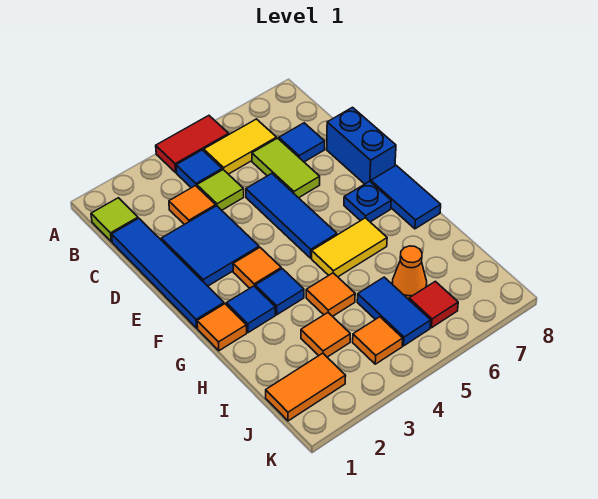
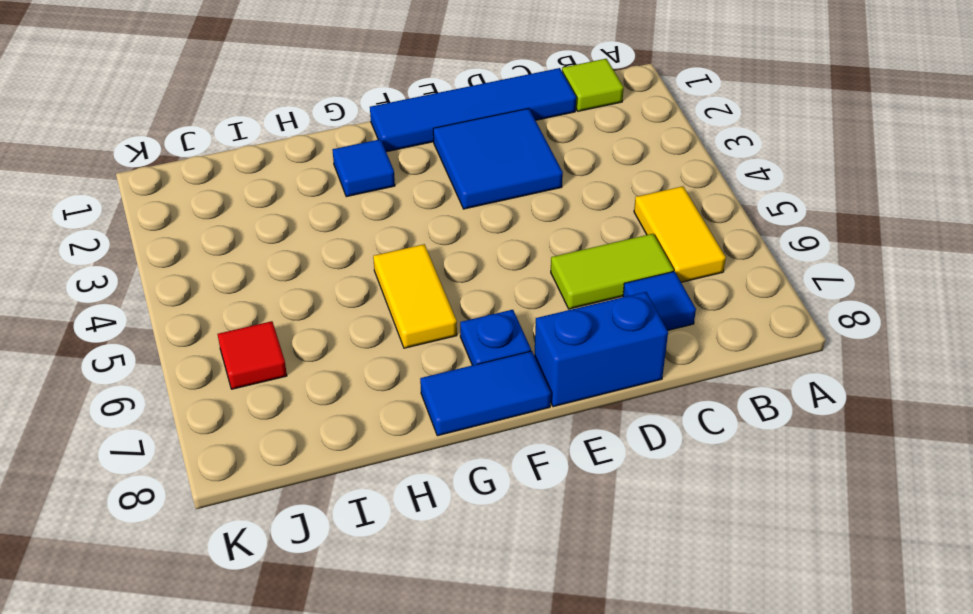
none -> red tile A4:A5 level 1
none -> blue tile B4 level 1
none -> orange tile C3 level 1

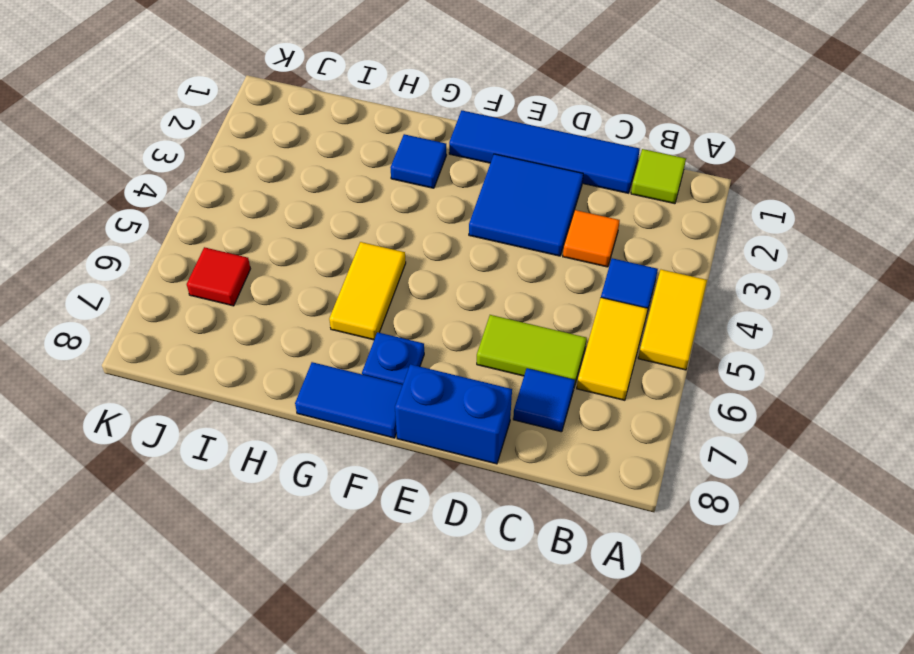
yellow tile A4:A5 level 1 -> red tile A4:A5 level 1
none -> lime tile C4 level 1
none -> blue tile D5:F5 level 1
none -> orange tile F3 level 1

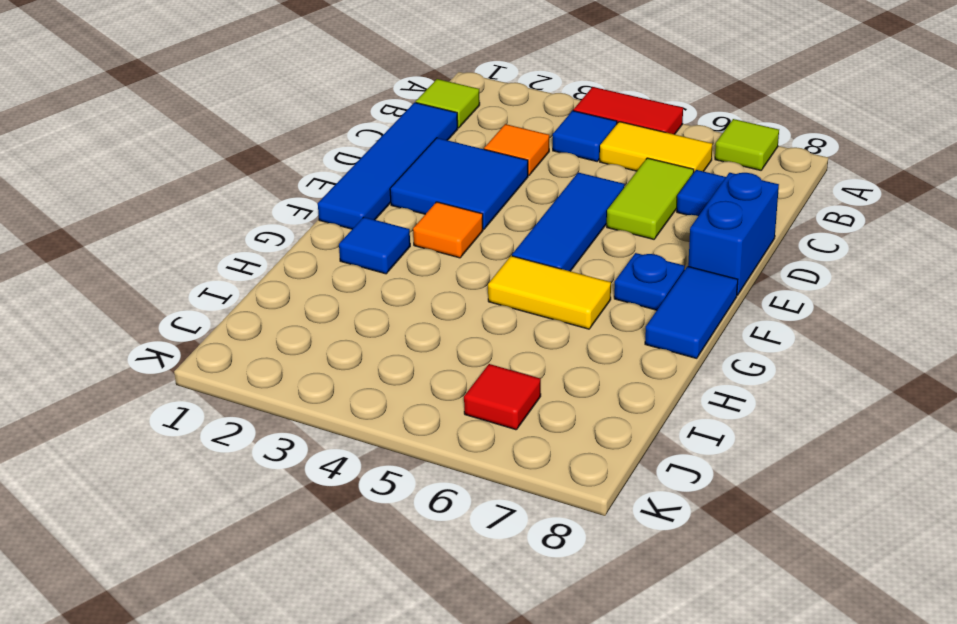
lime tile A7 level 1 -> lime tile C4 level 1
none -> orange tile G1 level 1
none -> blue tile G3 level 1
none -> orange tile H4 level 1

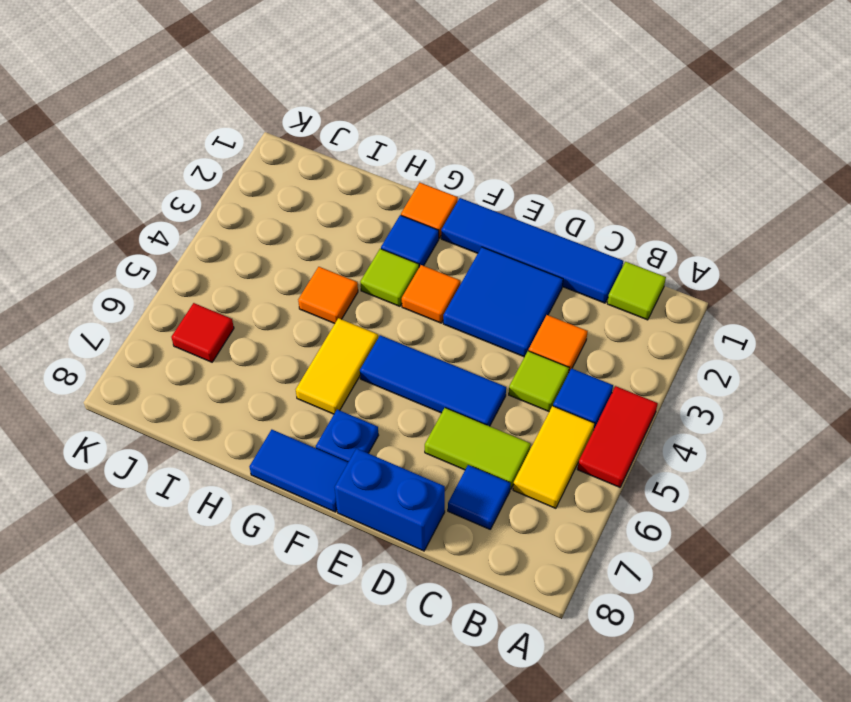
lime tile G3 level 1 -> blue tile G3 level 1
none -> orange tile I3 level 1
none -> blue tile I5:J5 level 1
none -> orange cone I6 level 1

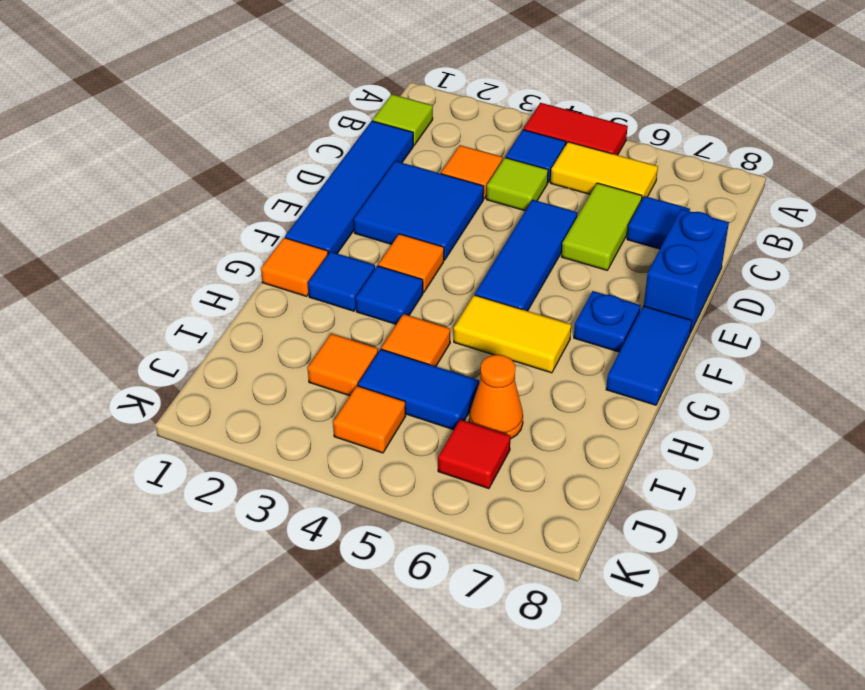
blue tile I4:I5 level 1 -> blue tile I5:J5 level 1
none -> orange tile J1:J2 level 1

